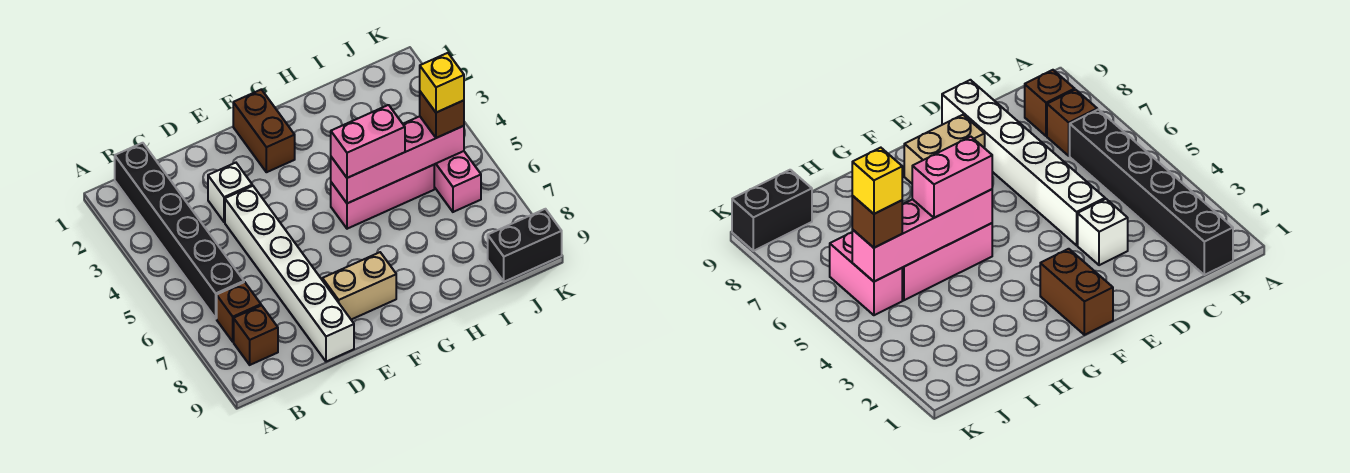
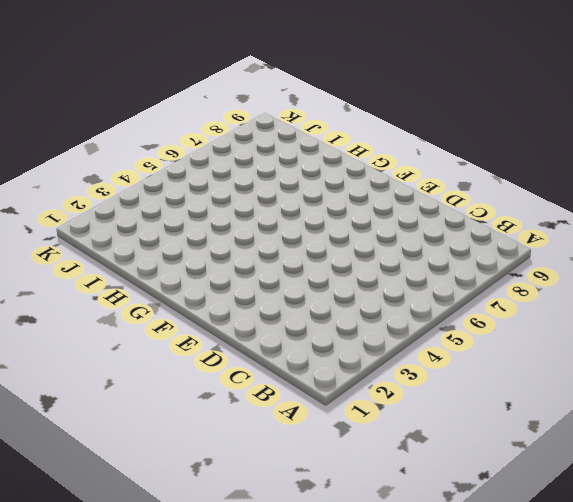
none -> black brick B1:B6 level 1
none -> brown brick B7 level 1
none -> brown brick B8 level 1

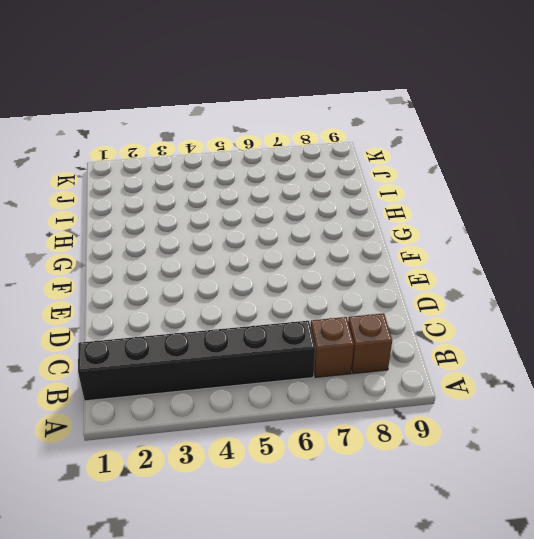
none -> white brick D3 level 1
none -> white brick D4:D9 level 1
none -> tan brick E8:F8 level 1

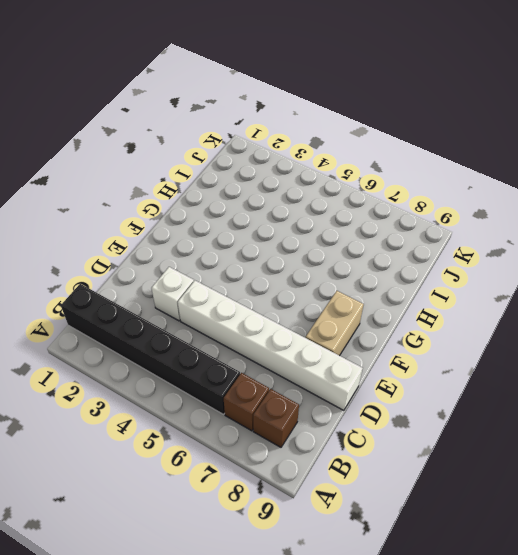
none -> brown brick F1:F2 level 1
none -> pink brick G5:I5 level 1
none -> pink brick J5:J6 level 1

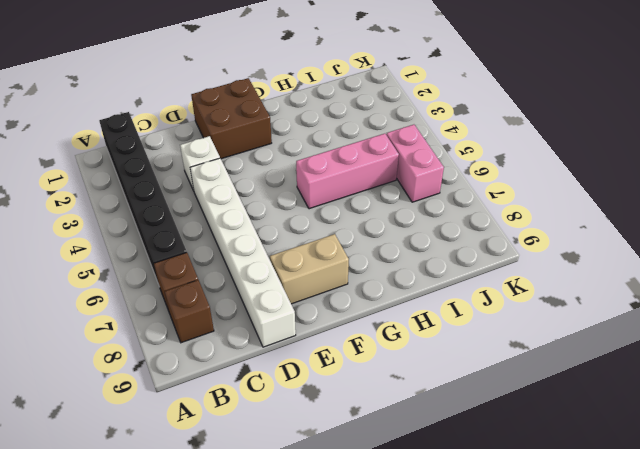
brown brick E1:F2 level 1 -> brown brick F1:F2 level 1
none -> black brick J9:K9 level 1
none -> pink brick G5:J5 level 2
none -> pink brick G5:H5 level 3

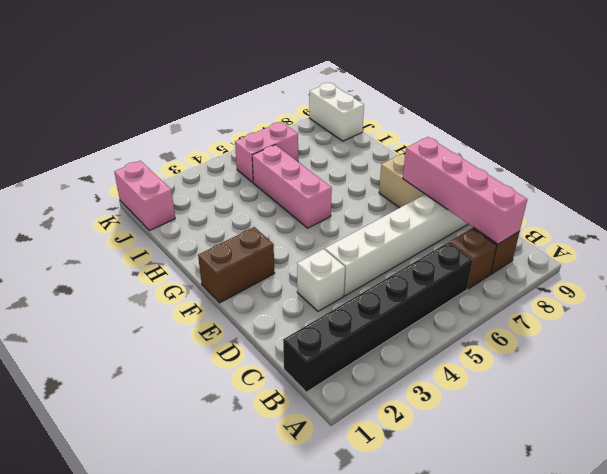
pink brick B8:E8 level 2 -> pink brick G5:J5 level 2
pink brick J1:K1 level 1 -> pink brick G5:H5 level 3
white brick J9:K9 level 1 -> black brick J9:K9 level 1
none -> brown brick J5 level 3
none -> yellow brick J5 level 4

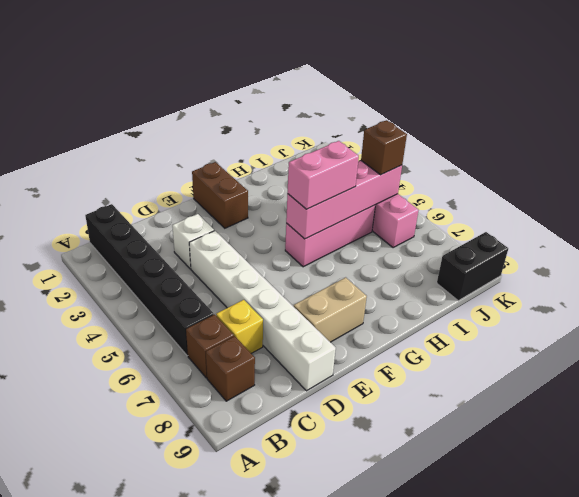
yellow brick C7 level 1 -> yellow brick J5 level 4

